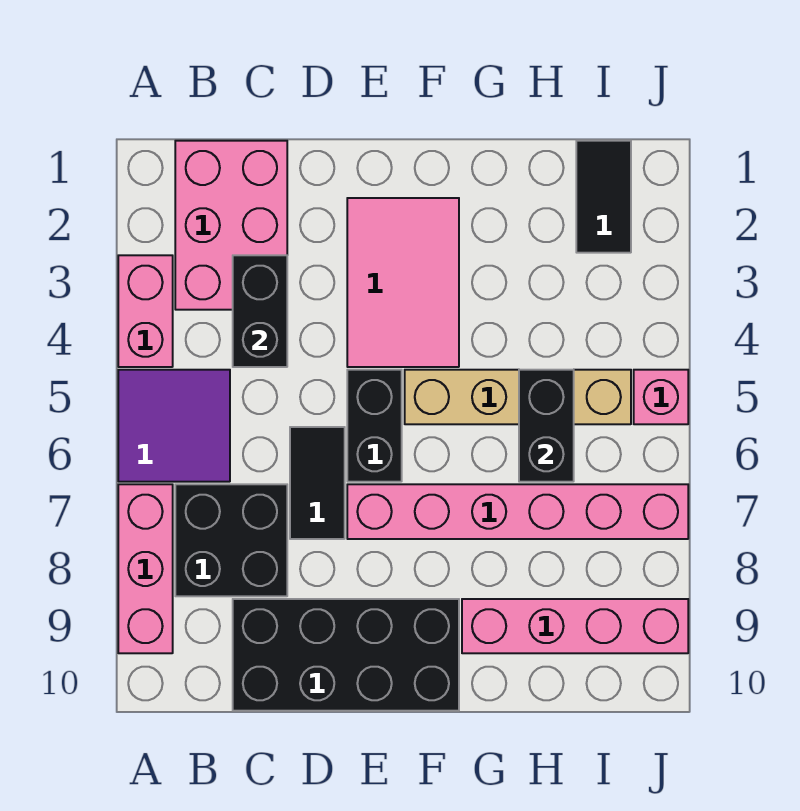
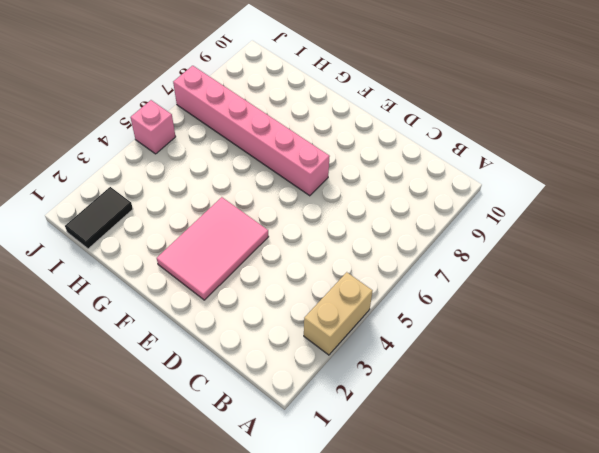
tan brick A3:A4 level 1 -> pink brick A3:A4 level 1
none -> purple tile A5:B6 level 1
none -> pink brick A7:A9 level 1
none -> pink brick B1:C3 level 1

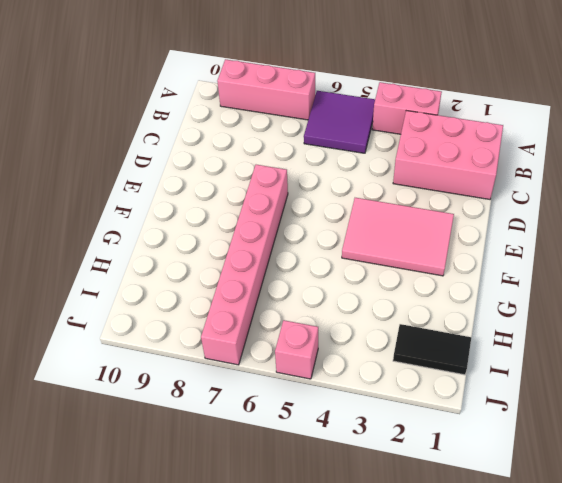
none -> black brick B7:C8 level 1
none -> black brick C9:F10 level 1
none -> black tile D6:D7 level 1

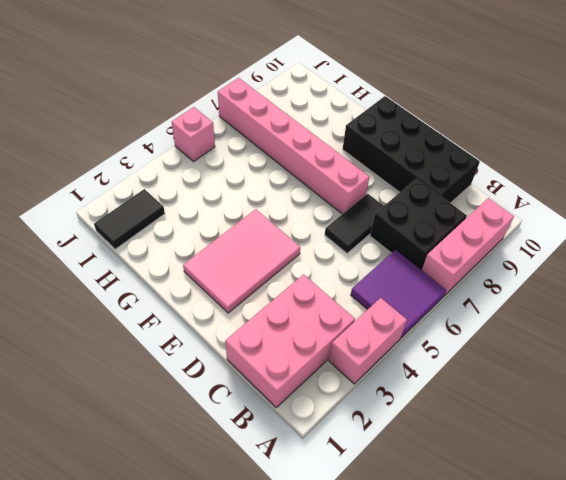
none -> black brick E5:E6 level 1
none -> tan brick F5:I5 level 1
none -> pink brick G9:J9 level 1

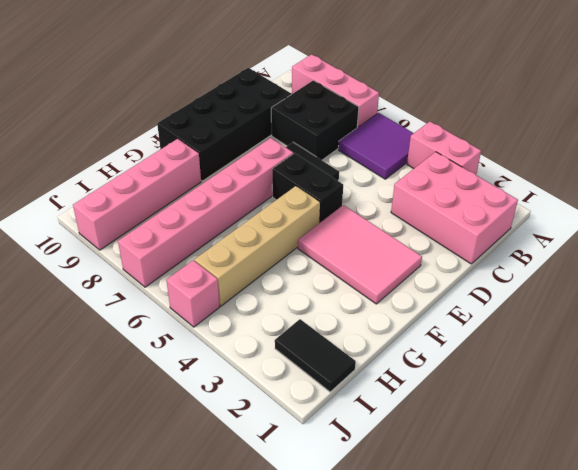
none -> black brick C3:C4 level 2
none -> black brick H5:H6 level 2

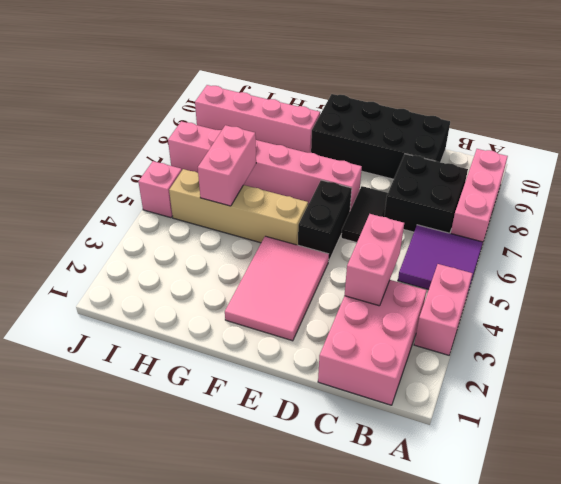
pink brick C3:C4 level 2 -> black brick C3:C4 level 2
pink brick H5:H6 level 2 -> black brick H5:H6 level 2
none -> black tile I1:I2 level 1

